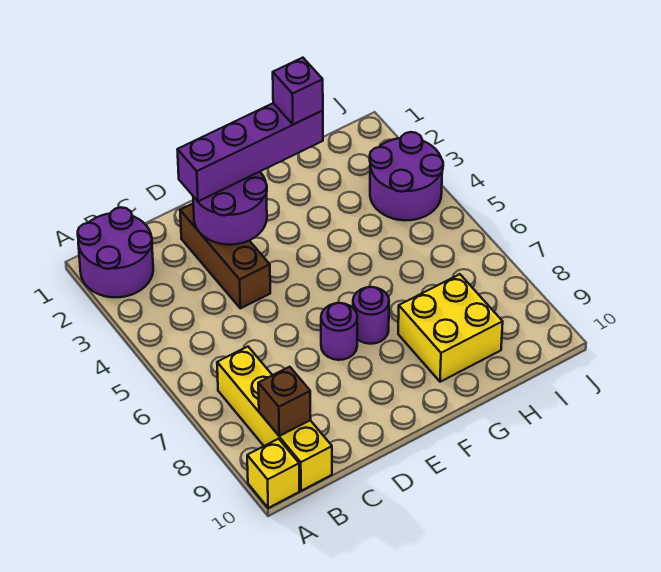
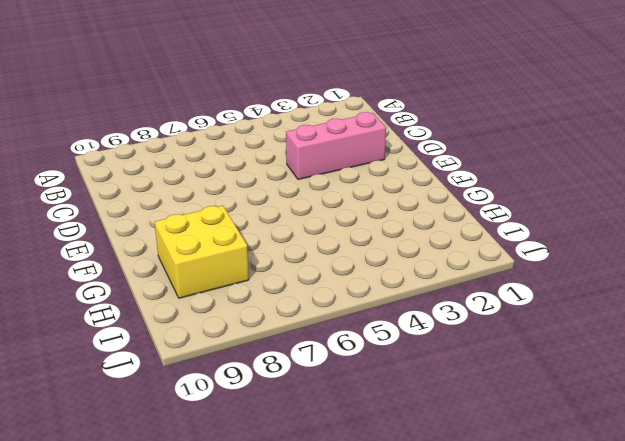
pink brick D2:D4 level 1 -> brown brick D2:D4 level 1
none -> purple round brick A1:B2 level 1
none -> yellow brick A10 level 1
none -> yellow brick B7:B10 level 1

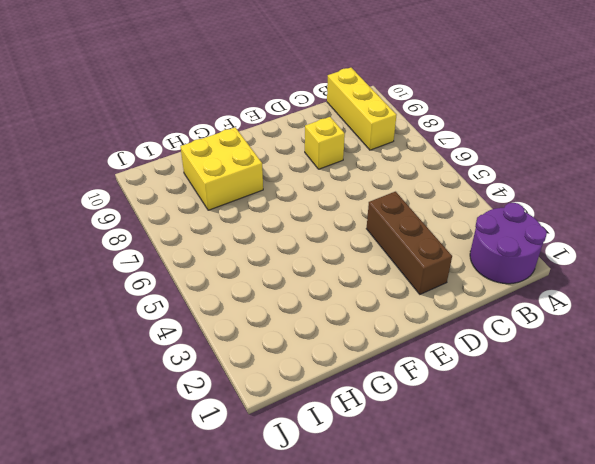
yellow brick B8:B10 level 1 -> yellow brick B7:B10 level 1
yellow brick D8 level 1 -> yellow brick A10 level 1
none -> purple round brick E7 level 1
none -> purple round brick F7 level 1
none -> purple round brick I3:J4 level 1

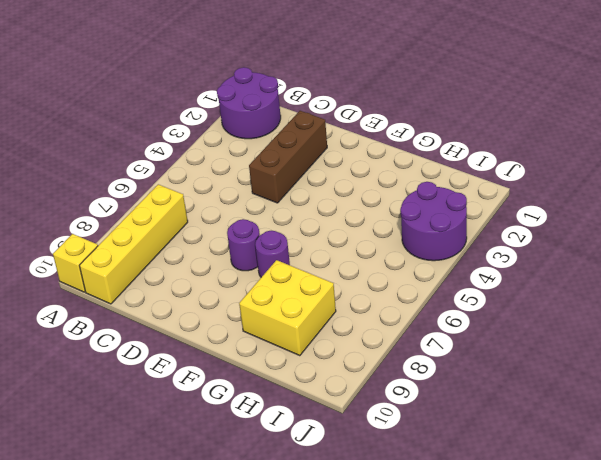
none -> brown brick B9 level 2
none -> purple round brick D2:E3 level 2
none -> purple brick D2:G2 level 3

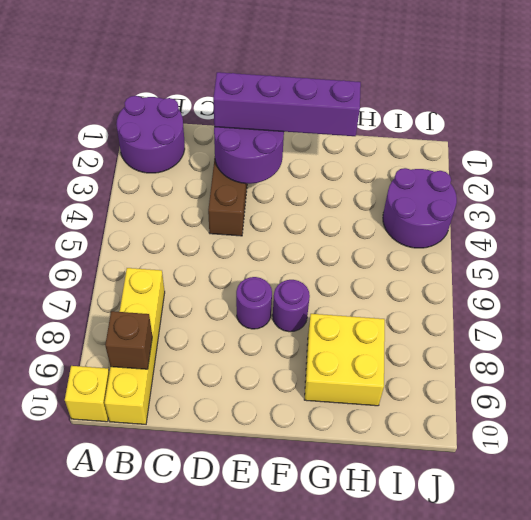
none -> purple brick G2 level 4

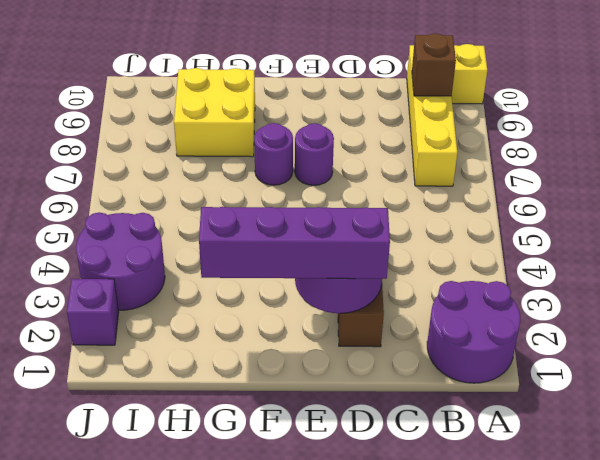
purple brick J2 level 1 -> purple brick G2 level 4

